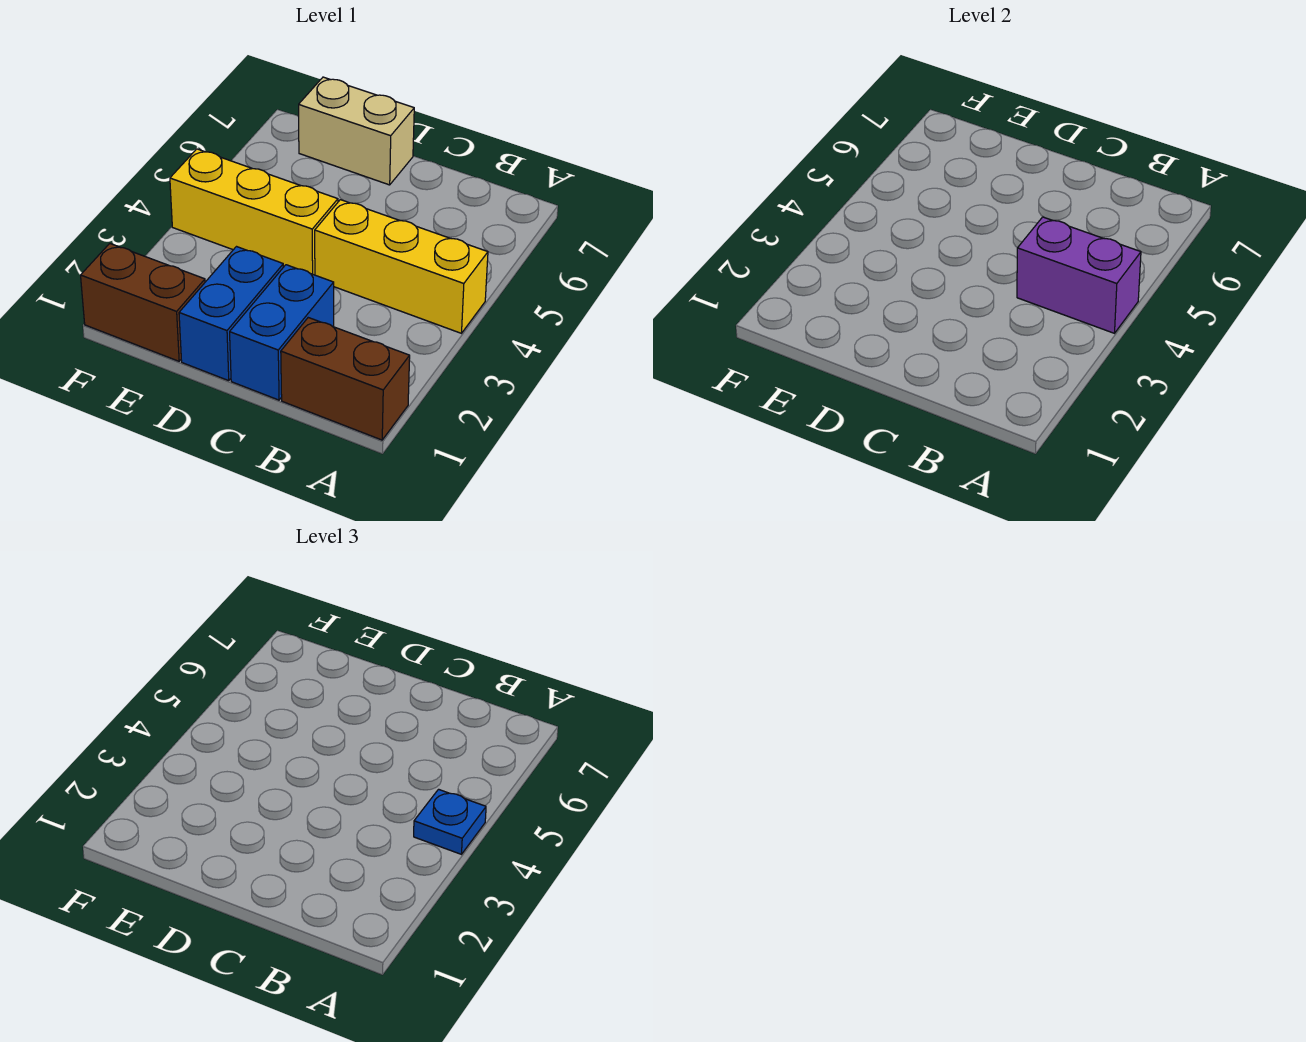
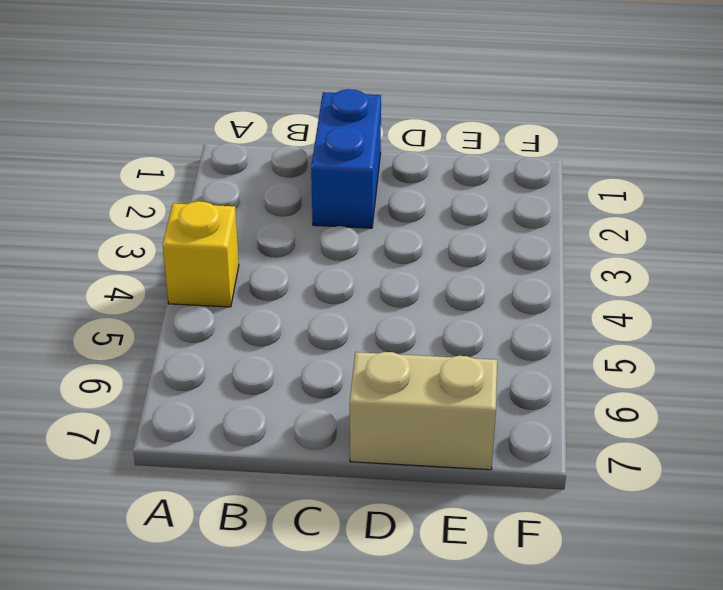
yellow brick A4 level 1 -> yellow brick A4:C4 level 1
none -> brown brick A1:B1 level 1
none -> blue brick D1:D2 level 1

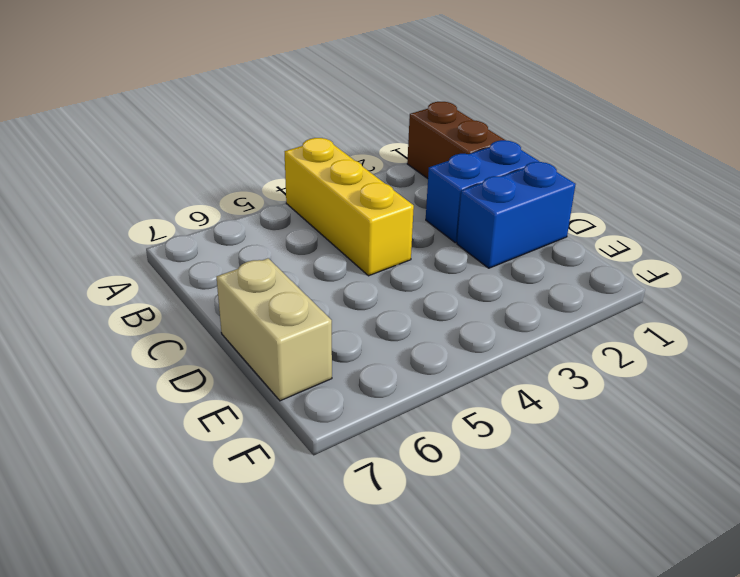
none -> yellow brick D4:F4 level 1
none -> brown brick E1:F1 level 1

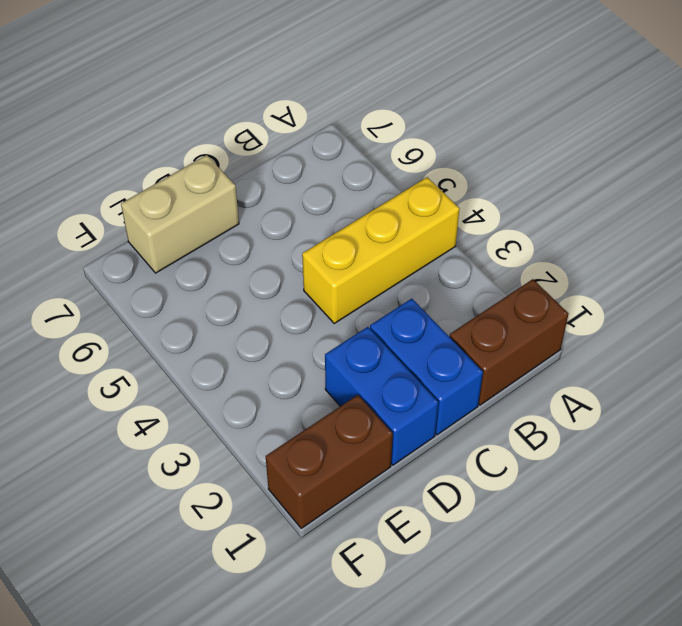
none -> yellow brick D4:F4 level 1
none -> purple brick A4:B4 level 2

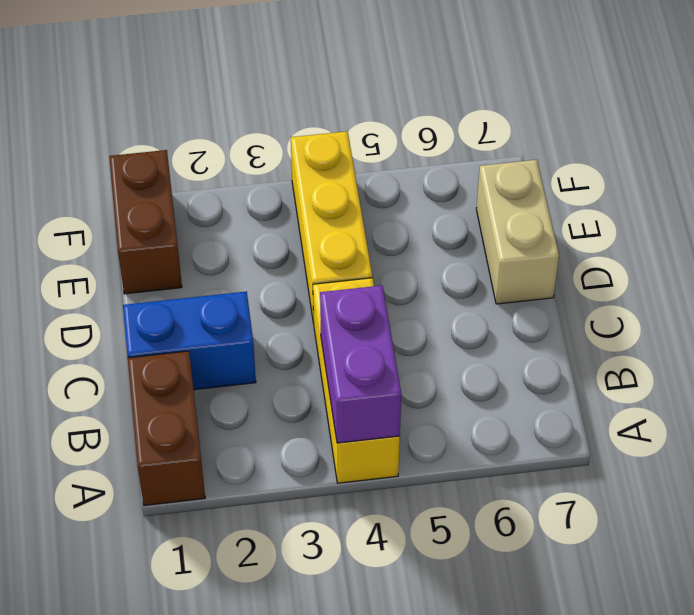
none -> blue brick D1:D2 level 1
none -> blue plate A4 level 3

